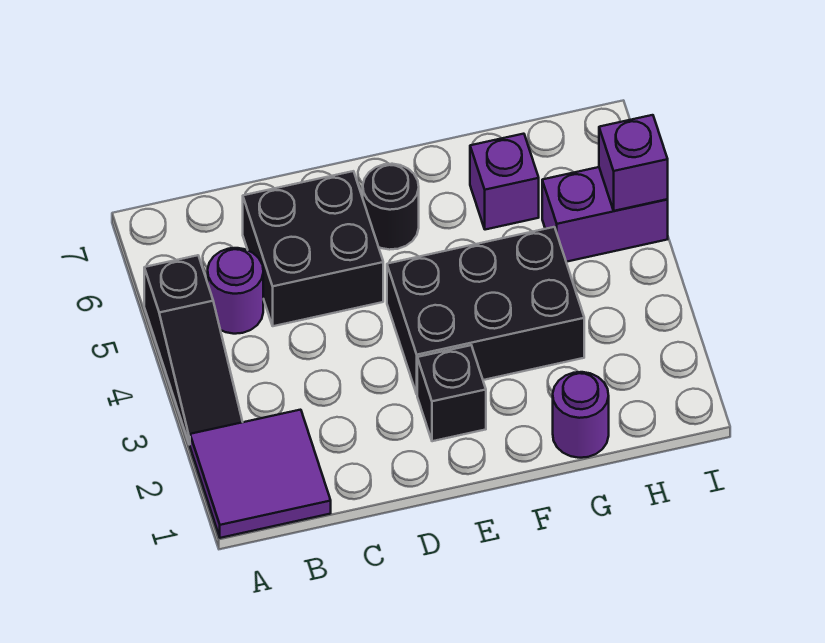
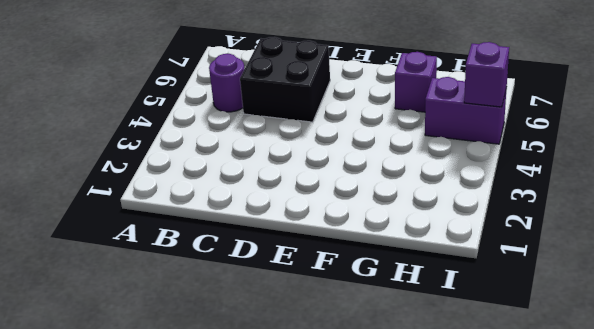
none -> purple tile A1:B2 level 1
none -> black slope A3:A5 level 1 top 5

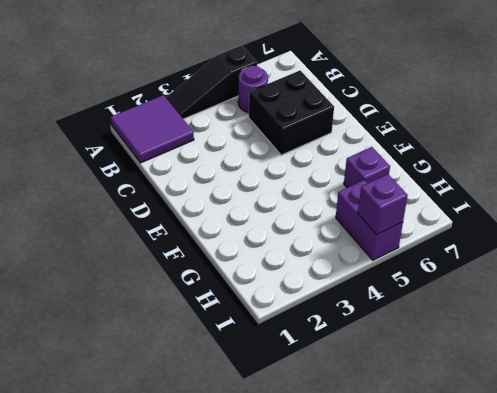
none -> black brick E2 level 1
none -> black brick E3:G4 level 1

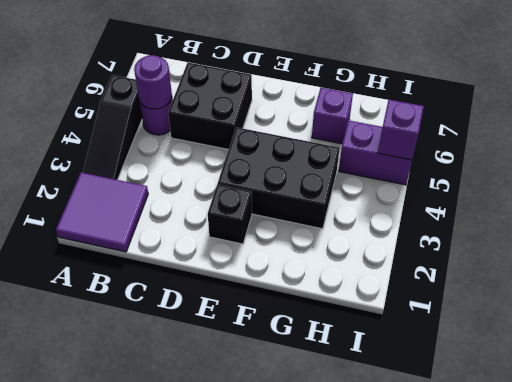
purple round brick B5 level 2 -> purple round brick G1 level 1
none -> black round brick E6 level 1

